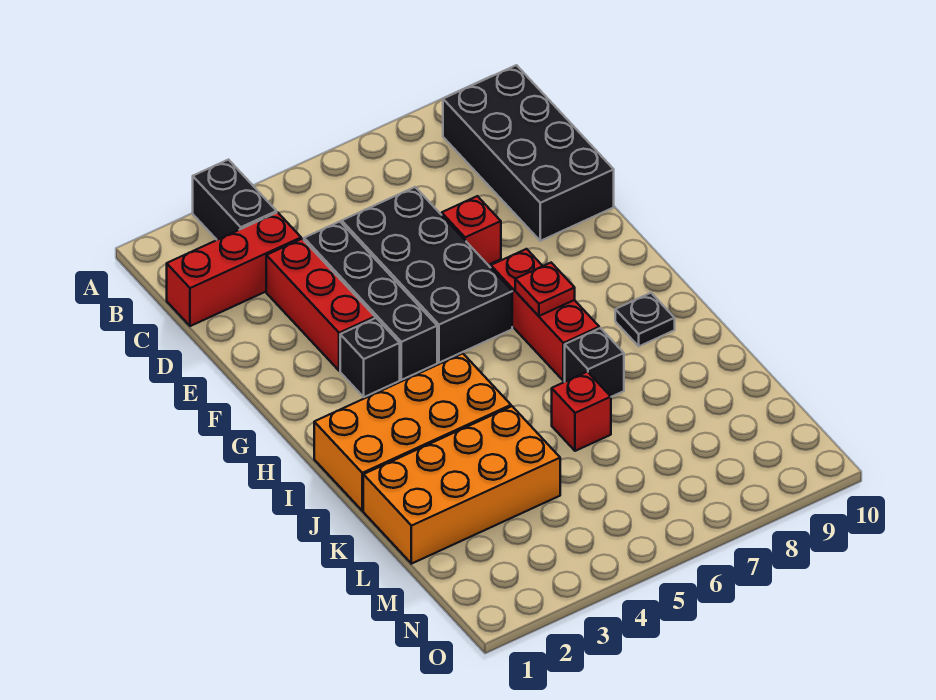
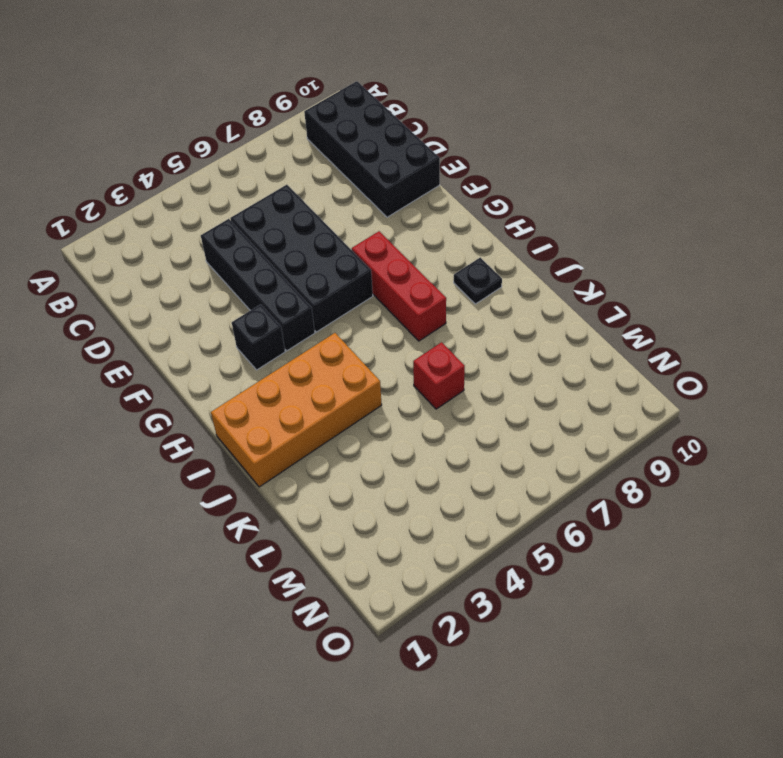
none -> black brick A3:B3 level 1
none -> red brick C1:C3 level 1
none -> red brick D3:F3 level 1

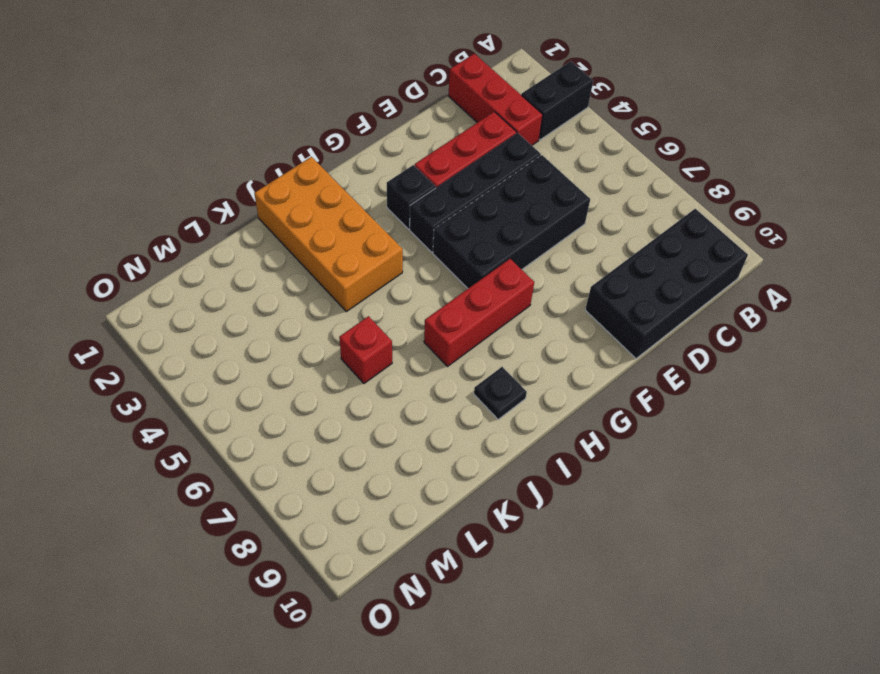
none -> red brick E7 level 1
none -> black brick J7 level 1
none -> orange brick K1:L4 level 1

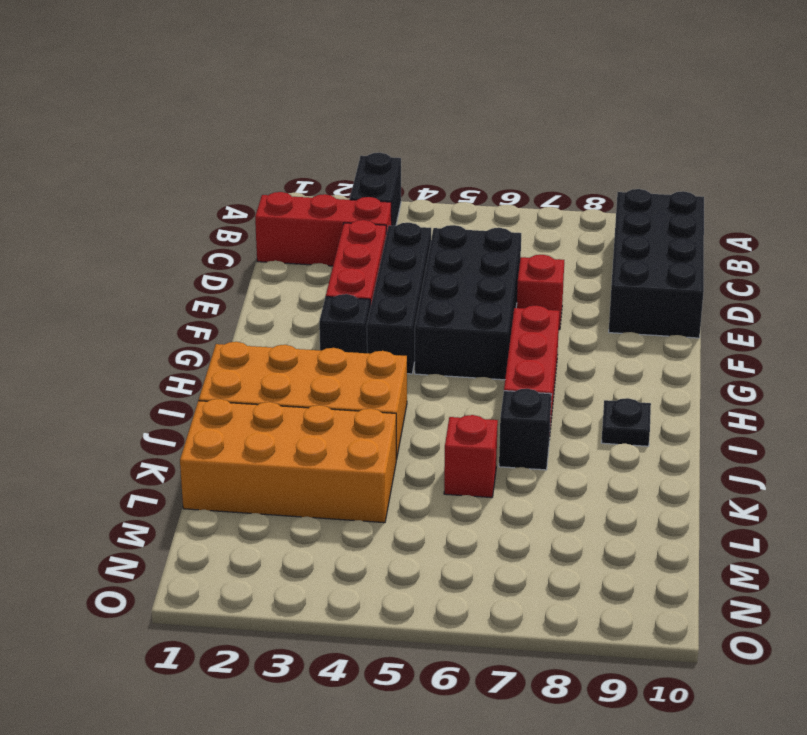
none -> red plate H7 level 2

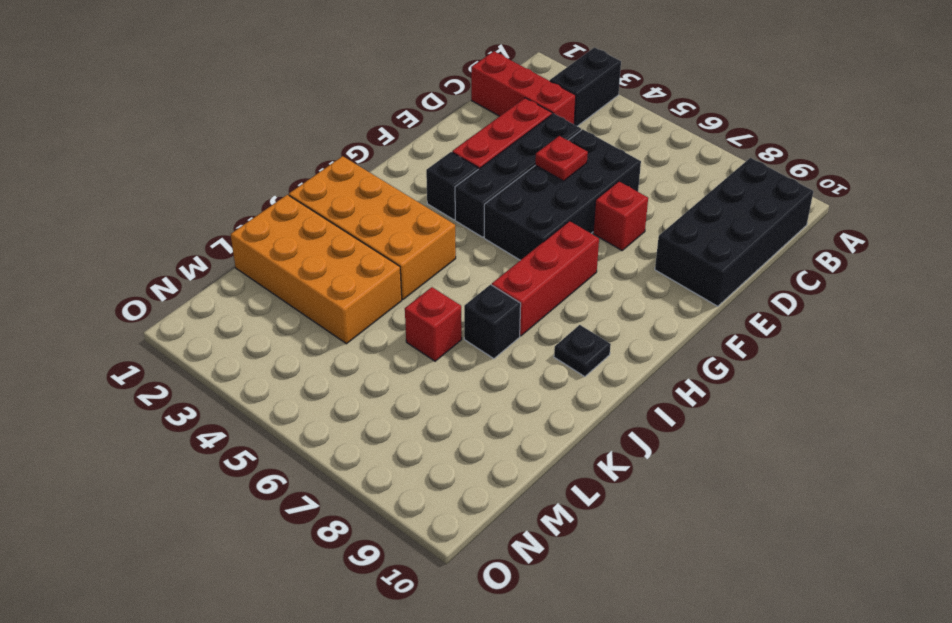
red plate E5 level 2 -> red plate H7 level 2

